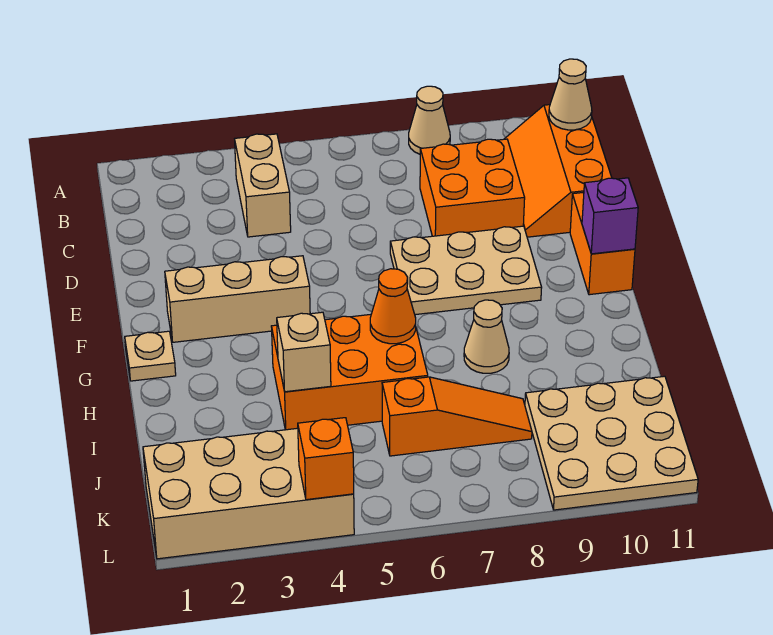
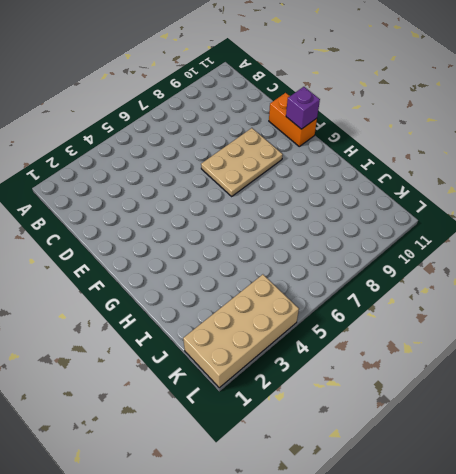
none -> tan cone A8 level 1
none -> tan brick B4:C4 level 1
none -> orange slope B10:D11 level 1 top 11

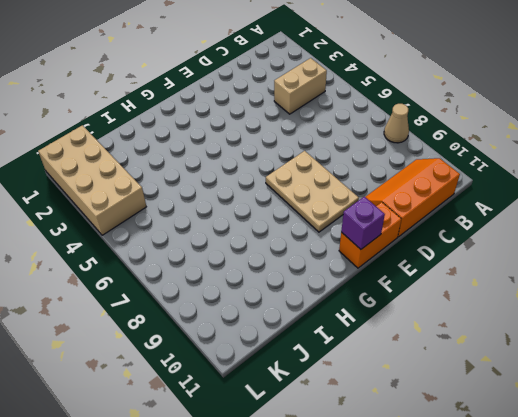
none -> orange brick C8:D9 level 1
none -> tan brick F2:F4 level 1
none -> tan plate G1 level 1

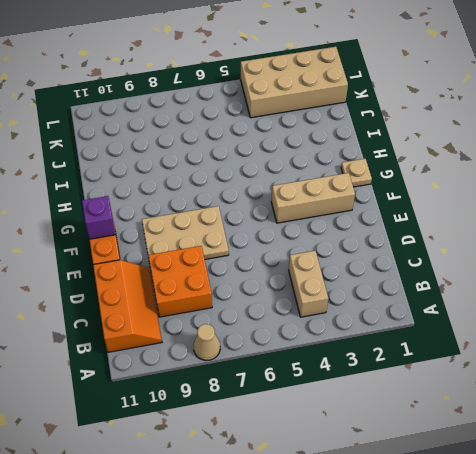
none -> orange brick H4:I6 level 1
none -> tan cone H8 level 1
none -> orange slope J6:J8 level 1 top 6

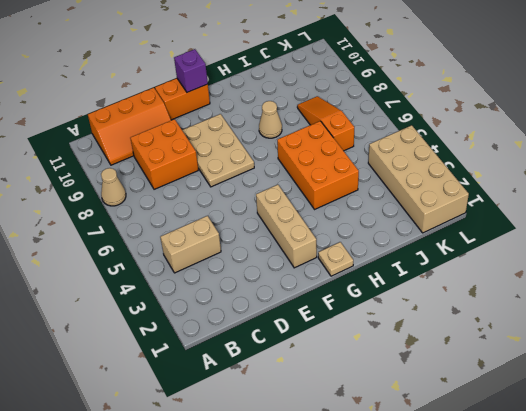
none -> tan plate J9:L11 level 1
none -> tan cone B11 level 2
none -> orange cone H6 level 2

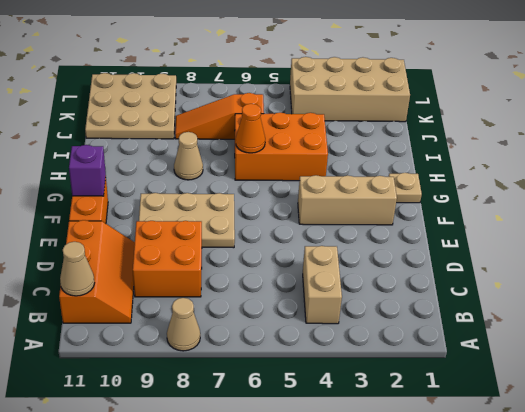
none -> tan brick I4 level 2
none -> orange brick L4 level 2

